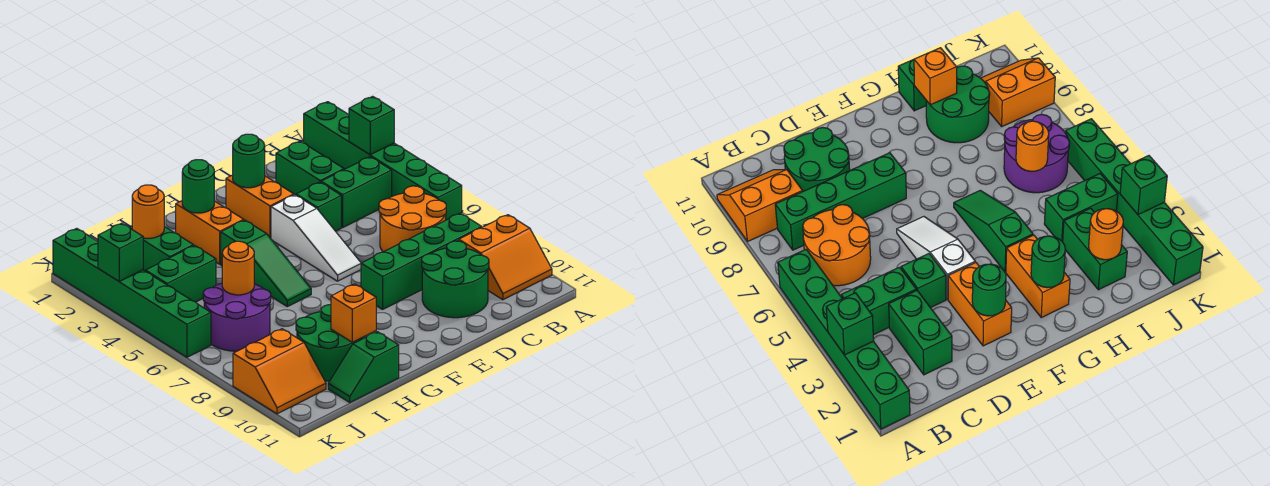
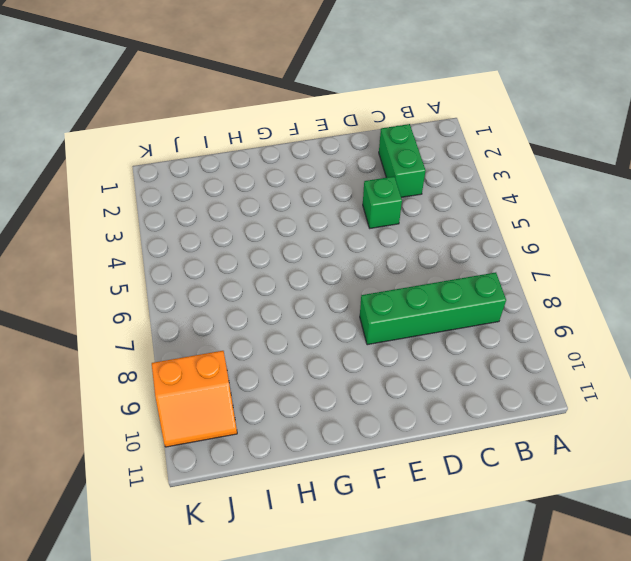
none -> green brick A1:A6 level 1
none -> orange slope A9:B10 level 1 top 9
none -> green brick B4:C4 level 1

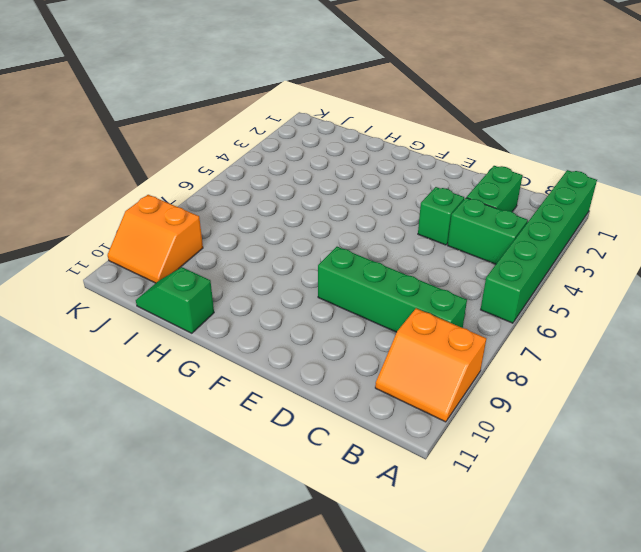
none -> orange round brick B6:C7 level 1
none -> green round brick C9:D10 level 1
none -> orange brick E2:E3 level 1

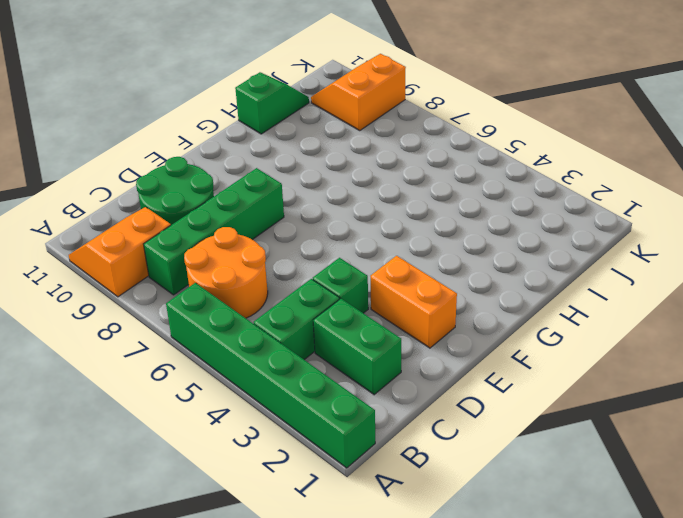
none -> white slope E4:E6 level 1 top 4
none -> orange brick G2:G3 level 1
none -> green slope G4:G6 level 1 top 4

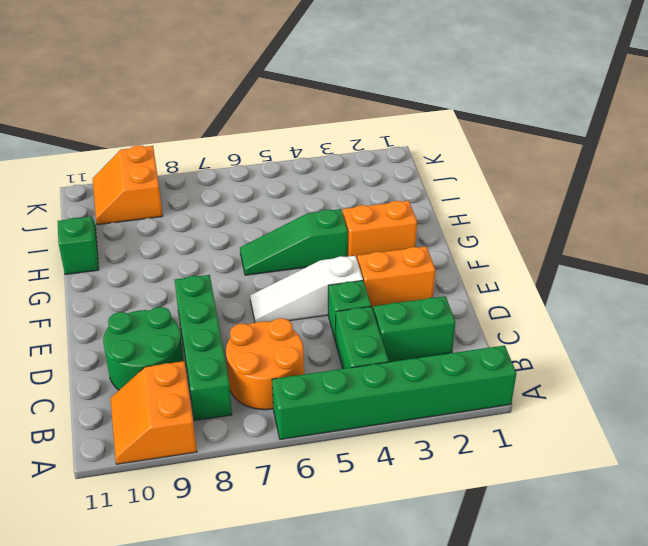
none -> green round brick H9:I10 level 1
none -> green brick I2:I3 level 1
none -> green brick I4:J4 level 1

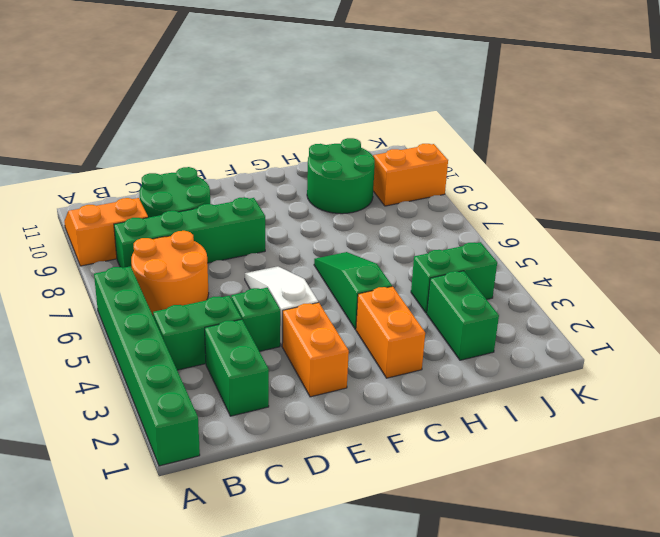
none -> green slope H11:I11 level 1 top H
none -> purple round brick I6:J7 level 1
none -> green brick K1:K6 level 1

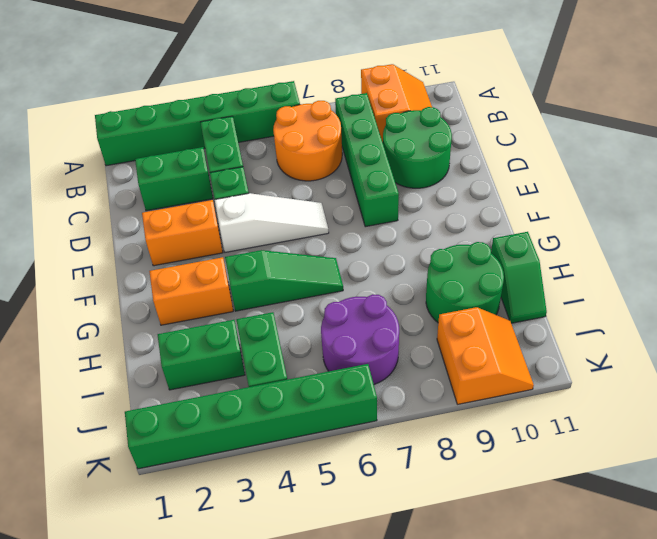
none -> green brick A3 level 2
none -> green round brick E2 level 2
none -> green round brick G2 level 2

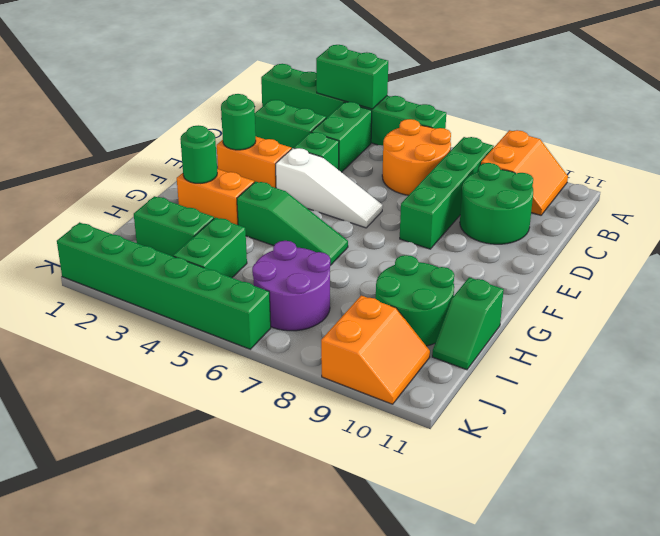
green brick A3:A4 level 2 -> green brick A3 level 2
none -> orange brick H10 level 2
none -> orange round brick I2 level 2
none -> orange round brick I6 level 2

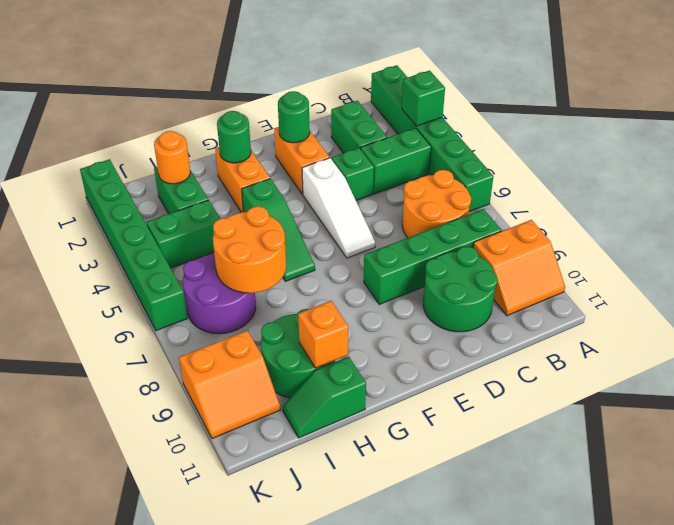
orange round brick H6:I7 level 2 -> orange round brick I6 level 2
none -> green brick K3 level 2

